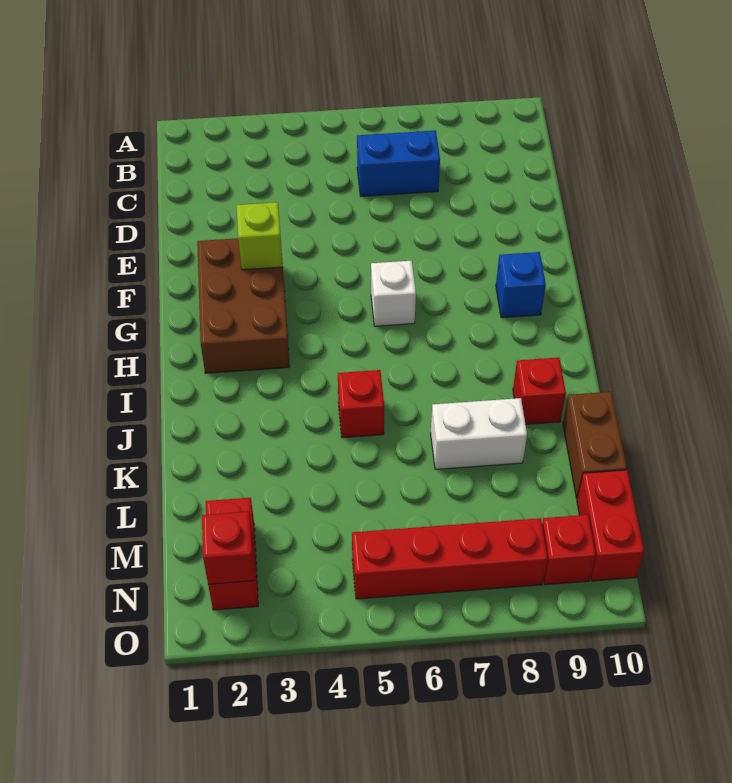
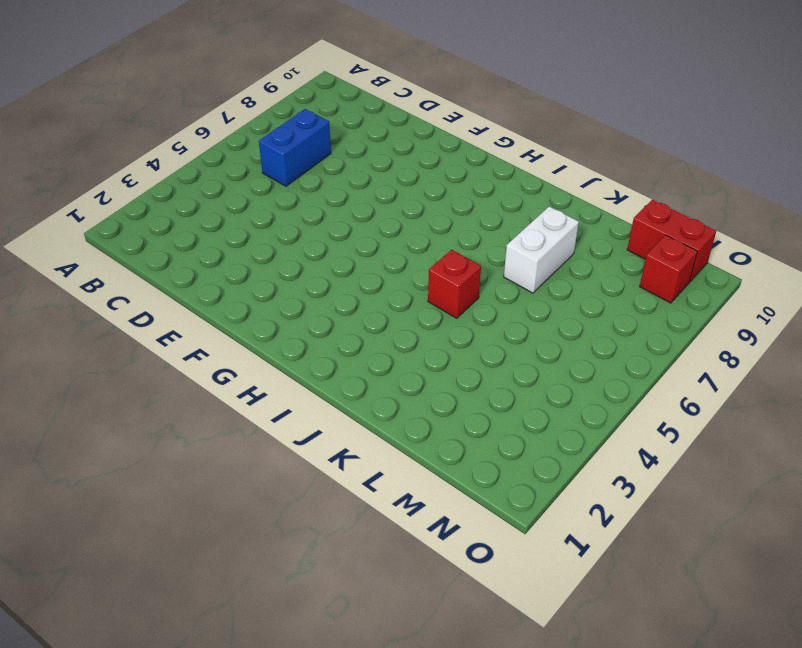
none -> brown brick F2:H3 level 1
none -> white brick G6 level 1
none -> blue brick G9 level 1

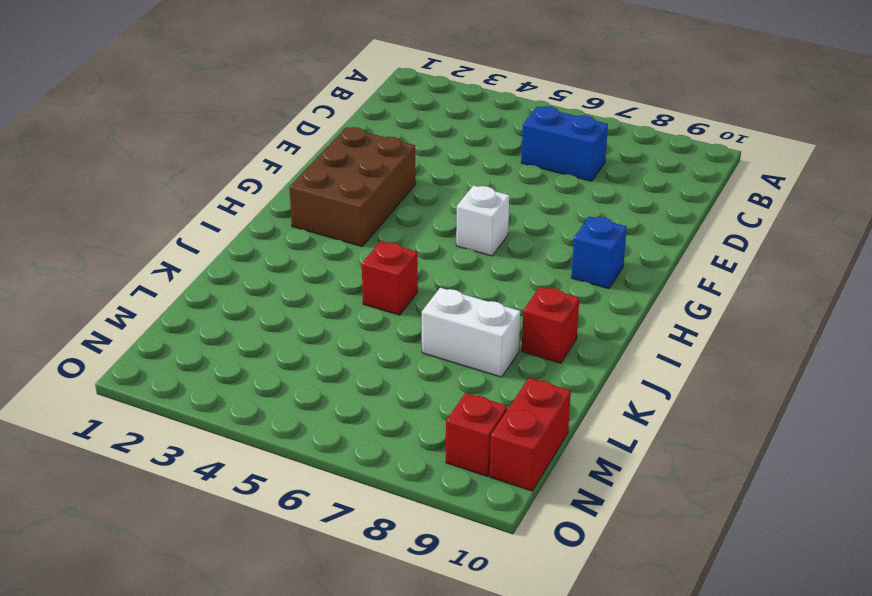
none -> brown brick K10:L10 level 1
none -> red brick M2:N2 level 1
none -> red brick N5:N8 level 1

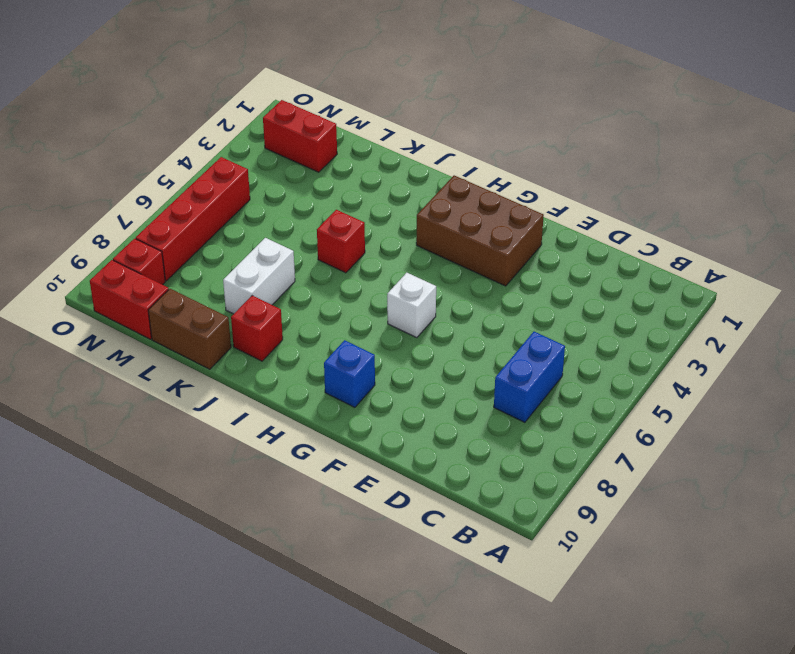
none -> lime brick F3 level 2
none -> red brick N2 level 2

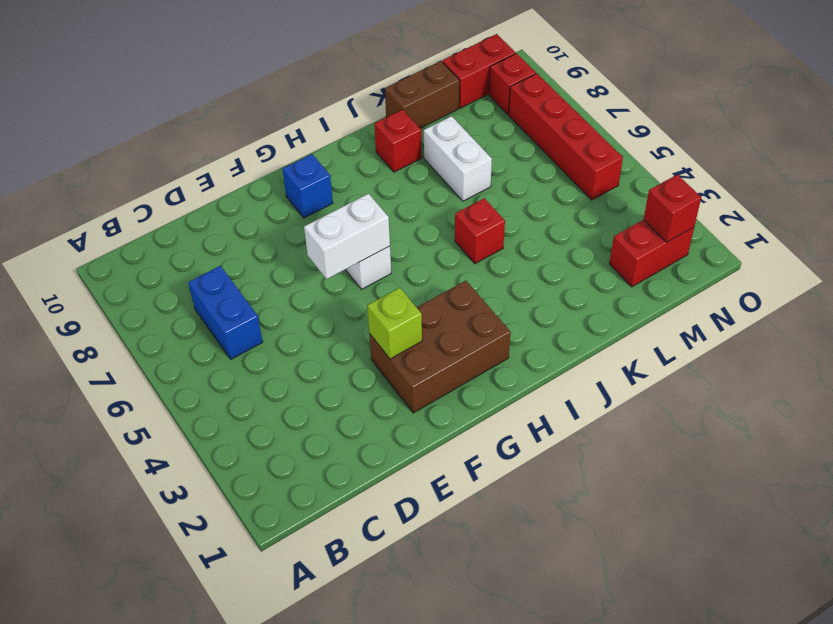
white brick F6:G6 level 2 -> none

